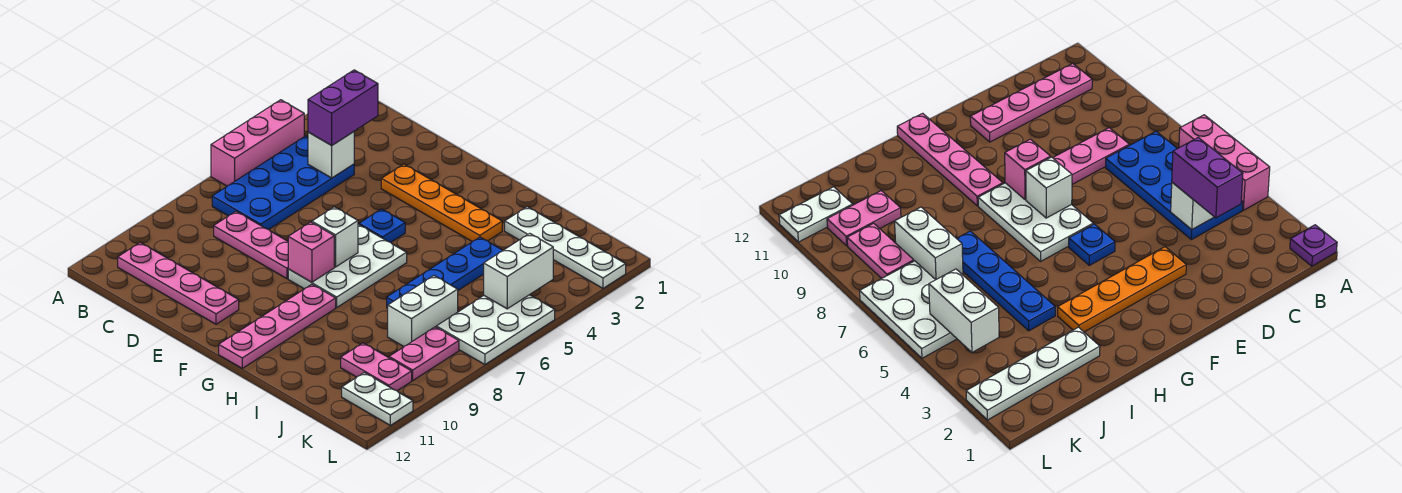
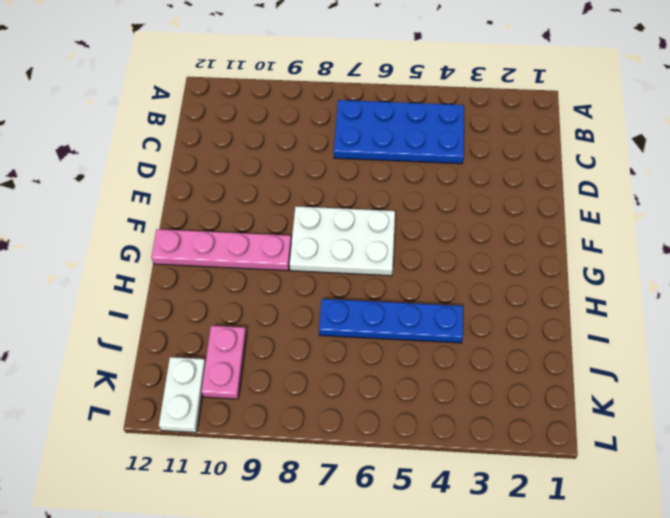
none -> purple plate A1 level 1
none -> pink brick A4:A6 level 1
none -> pink plate B11:E11 level 1

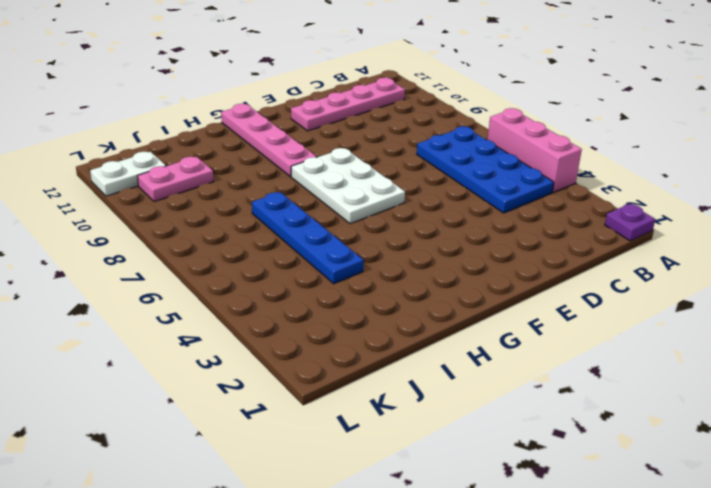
none -> pink plate C8:E8 level 1
none -> orange plate E3:H3 level 1
none -> blue plate F5 level 1

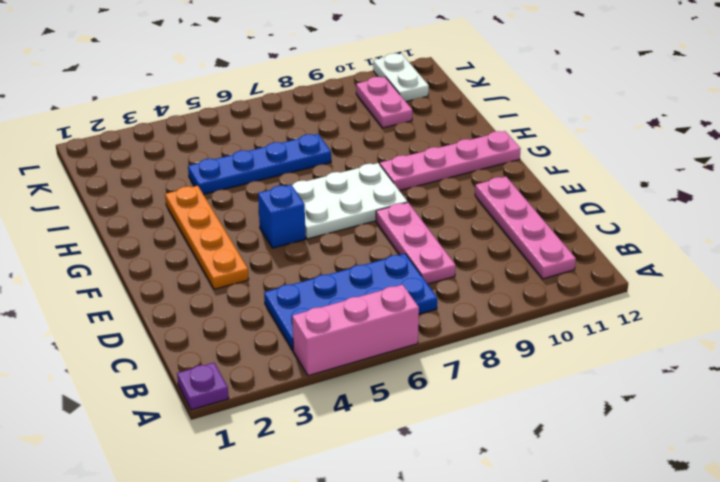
blue brick F5 level 1 -> blue plate F5 level 1
none -> white plate I2:L2 level 1
none -> white brick J7:J8 level 1
none -> white plate K5:L7 level 1

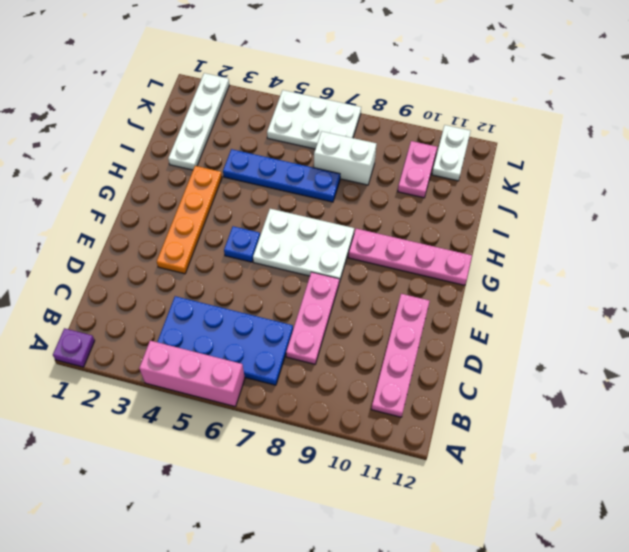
none -> pink plate K8:K9 level 1
none -> white brick C4 level 2
none -> white brick F7 level 2

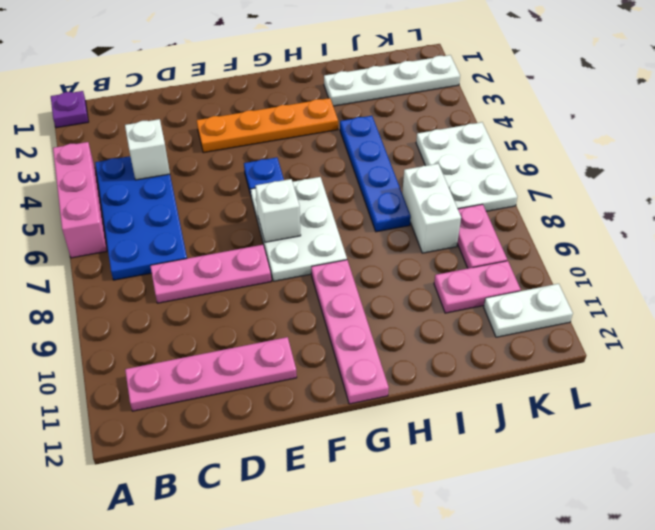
none -> pink brick F8 level 2
none -> white brick K4:K5 level 2
none -> purple brick C3:C4 level 3

